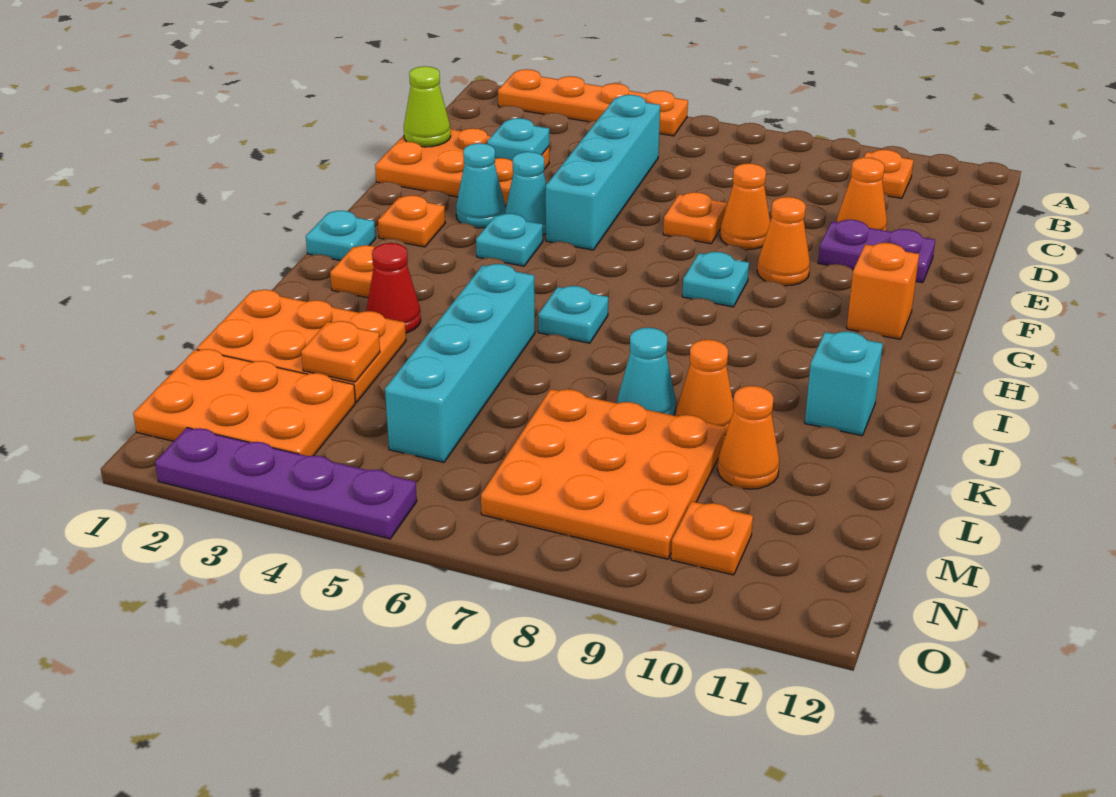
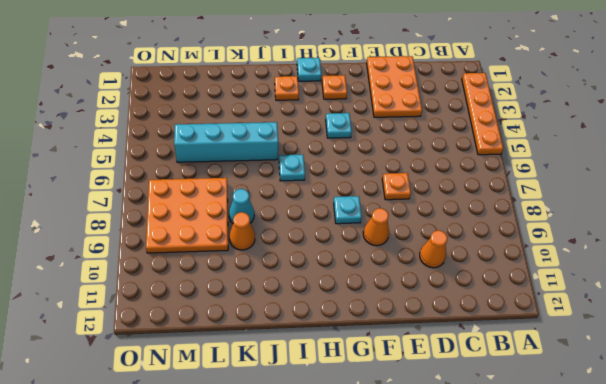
none -> orange plate B10 level 1
none -> cyan brick C5:F5 level 1
none -> orange cone E8 level 1
none -> purple plate E10:E11 level 1

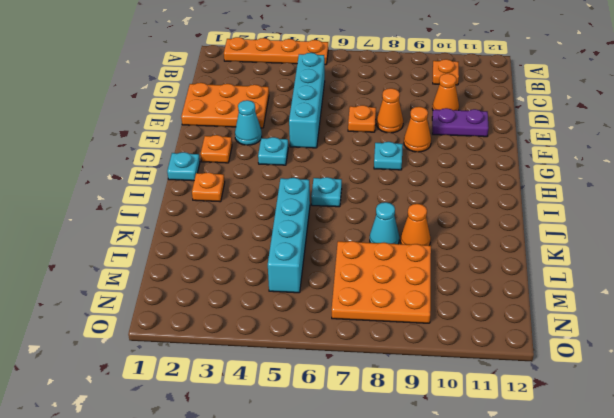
none -> cyan cone F4 level 1
none -> orange brick G11 level 1
none -> red cone J3 level 1
none -> cyan brick J11 level 1

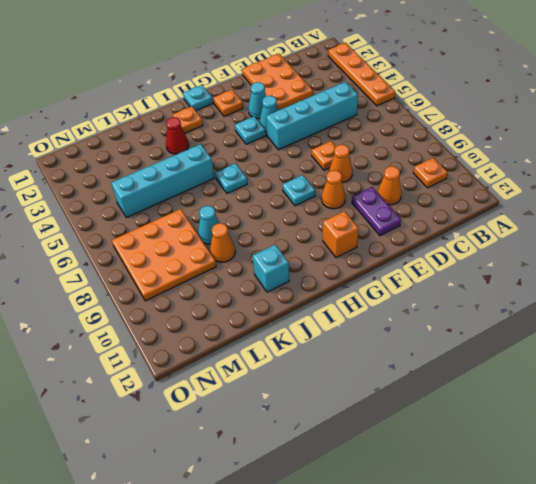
none -> orange plate K1:L3 level 1
none -> orange cone L10 level 1
none -> orange plate M1:N3 level 1
none -> orange plate N10 level 1

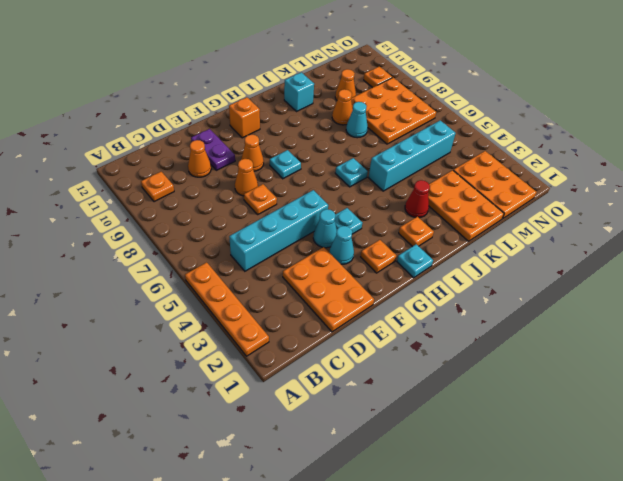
none -> purple plate O2:O5 level 1
none -> lime cone D1 level 2
none -> cyan plate D3 level 2
none -> orange plate L3 level 2

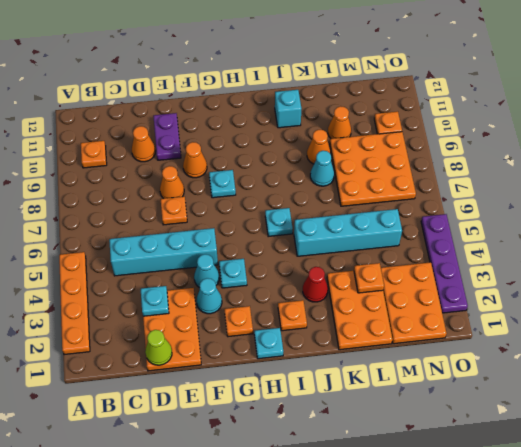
none -> orange brick G11 level 1

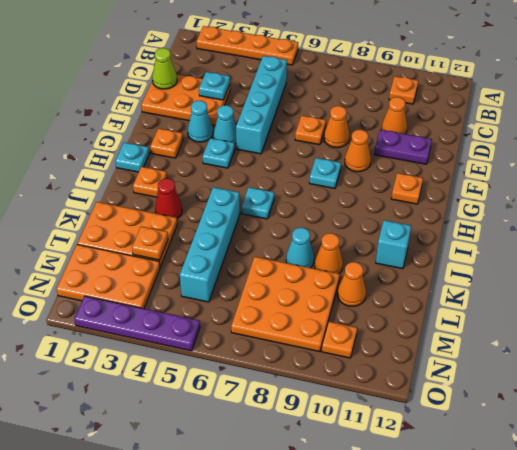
orange plate G11 level 1 -> orange brick G11 level 1

